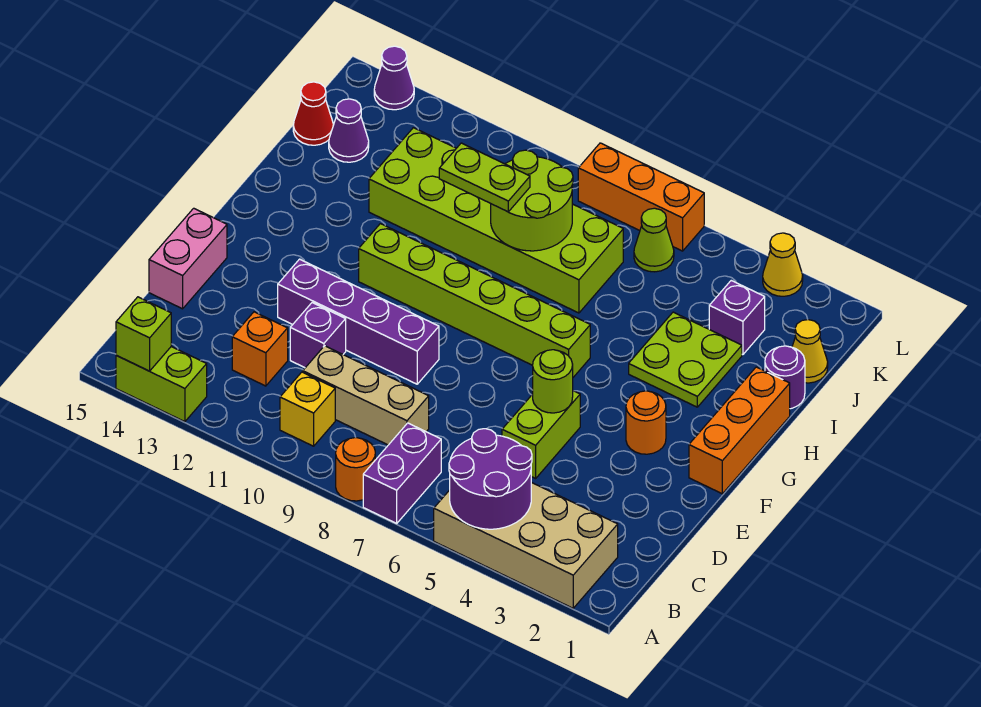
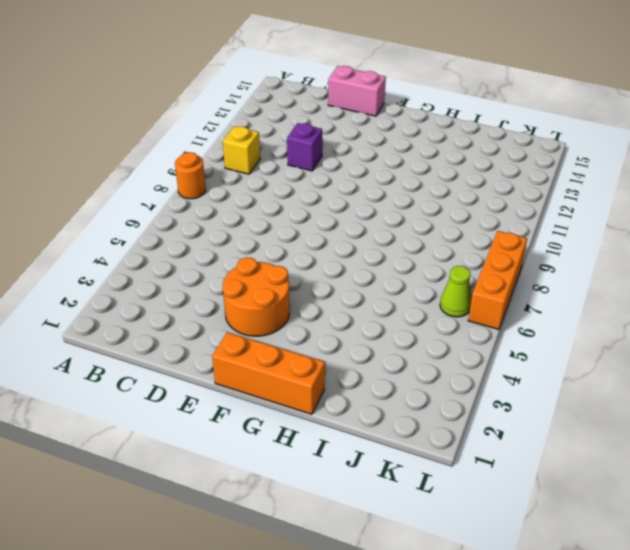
orange round brick E3:F4 level 1 -> orange round brick F3 level 1
none -> tan brick A2:B5 level 1
none -> purple brick A7:B7 level 1
none -> lime brick A13:A14 level 1
none -> tan brick C8:C10 level 1

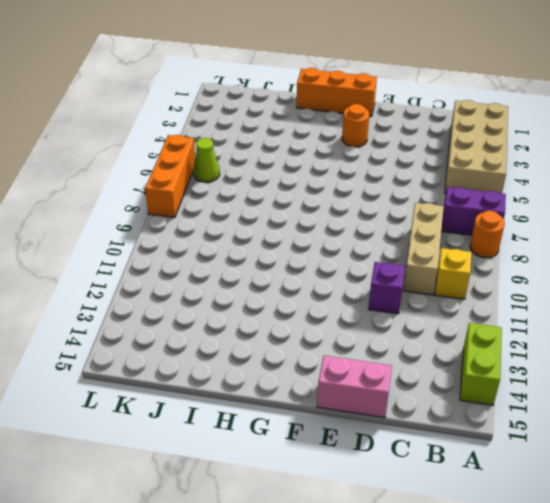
none -> orange brick C12 level 1
none -> lime brick D5:E5 level 1
none -> purple brick E9:E12 level 1
none -> lime brick G6:G11 level 1

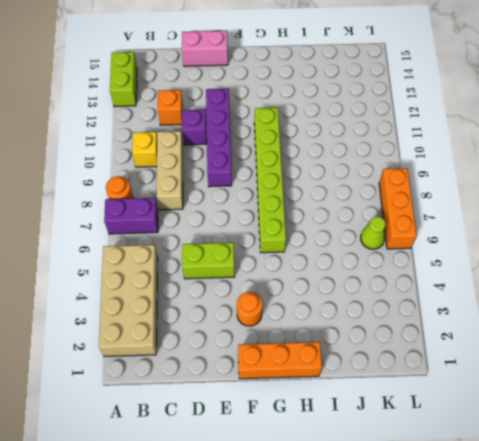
none -> lime plate H3:I4 level 1
none -> purple round brick I1 level 1
none -> lime brick I7:J12 level 1
none -> yellow cone J1 level 1

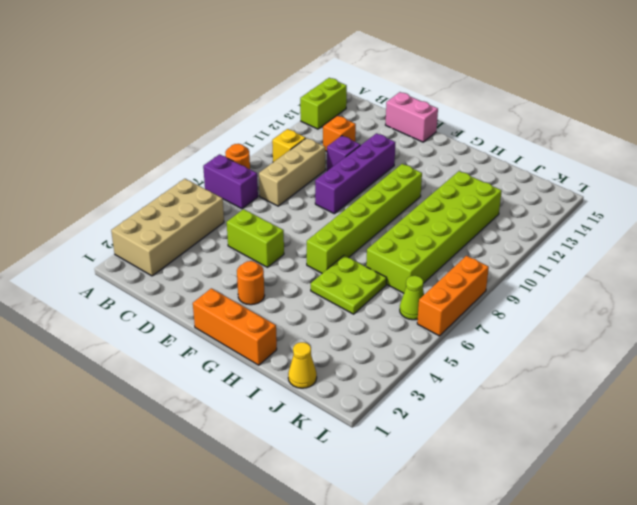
lime plate H5:I6 level 1 -> lime plate H3:I4 level 1
none -> purple round brick I1 level 1
none -> purple brick J3 level 1
none -> purple cone J14 level 1
none -> red cone J15 level 1

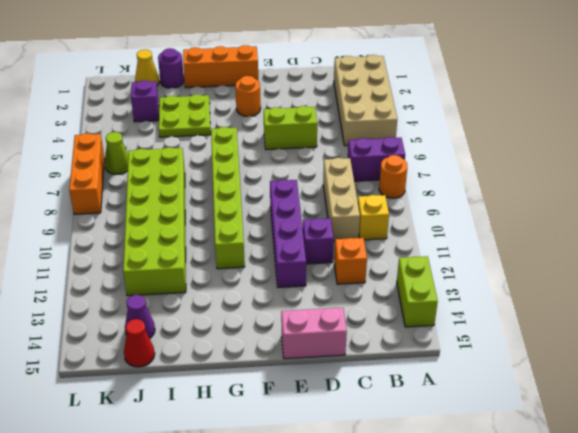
none -> yellow cone L3 level 1
none -> purple cone L14 level 1
none -> purple round brick A4:B5 level 2
none -> lime brick A14 level 2

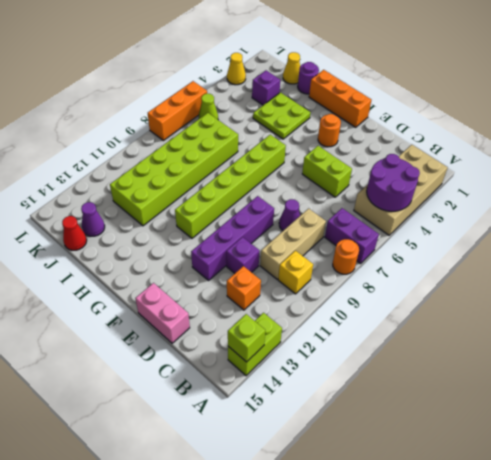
purple cone D8 level 1 -> purple cone L14 level 1
none -> lime round brick E5 level 2
none -> lime round brick I8:J9 level 2
none -> lime plate I9:I10 level 3

